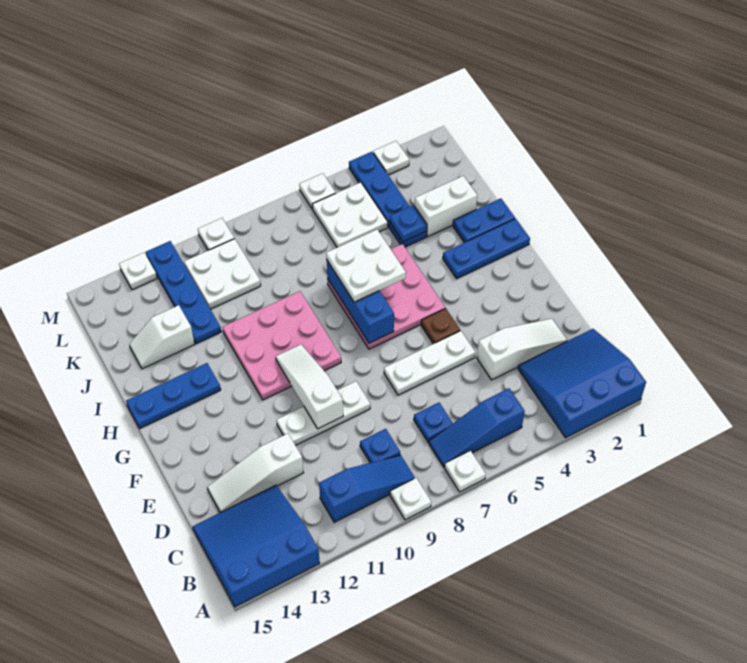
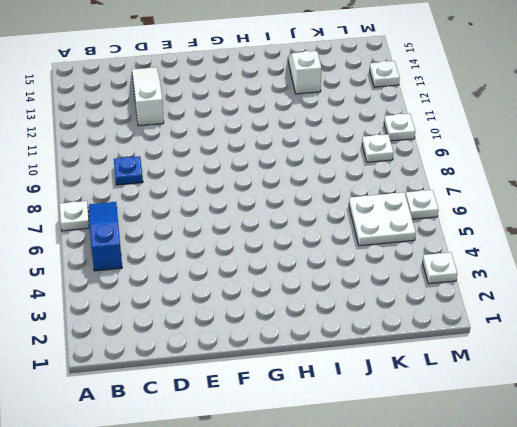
white plate L9 level 1 -> white plate A9 level 1
none -> blue slope A1:C3 level 1 top A
none -> blue slope A13:C15 level 1 top A
none -> blue slope B9:B11 level 1 top 11
none -> blue plate C7 level 1

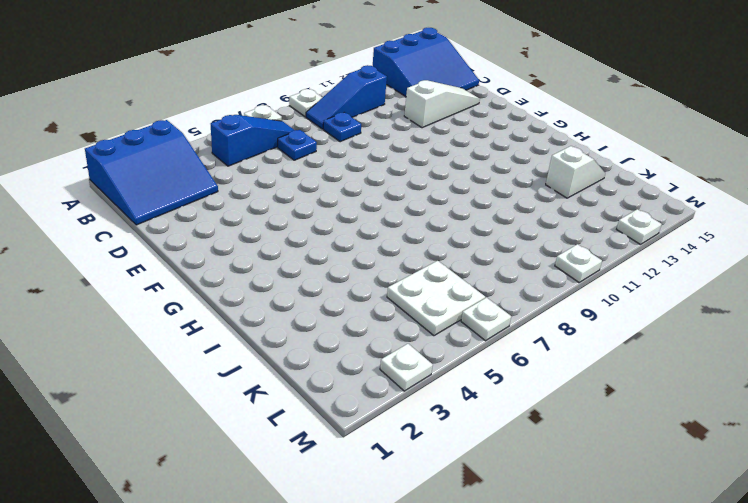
none -> white slope D2:D4 level 1 top 4
none -> white plate E5:E7 level 1
none -> white plate E9:E11 level 1
none -> brown plate F5 level 1

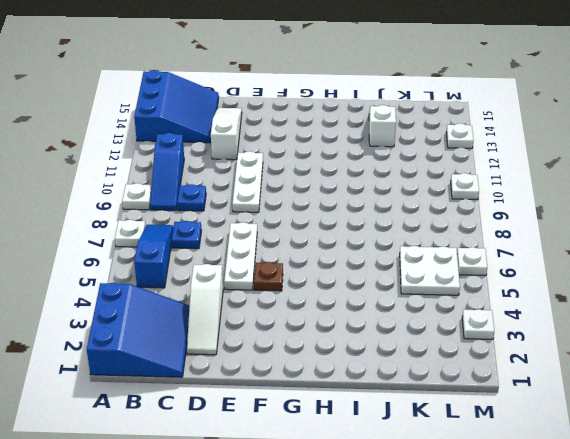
none -> pink plate G5:I7 level 1
none -> pink plate G9:I11 level 1
none -> blue plate H1:H3 level 1
none -> blue plate H13:H15 level 1

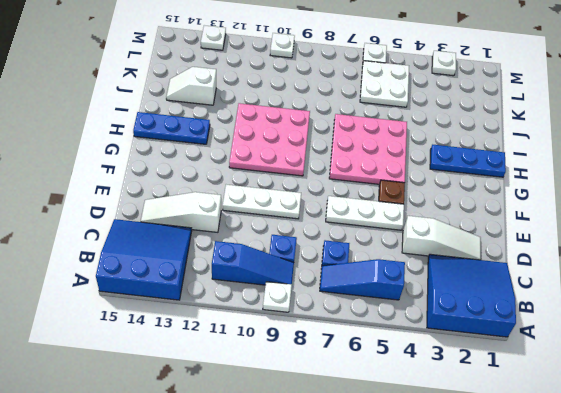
none -> white plate A7 level 1
none -> blue plate I1:I2 level 1
none -> white brick J2:J3 level 1
none -> blue plate J4:M4 level 1

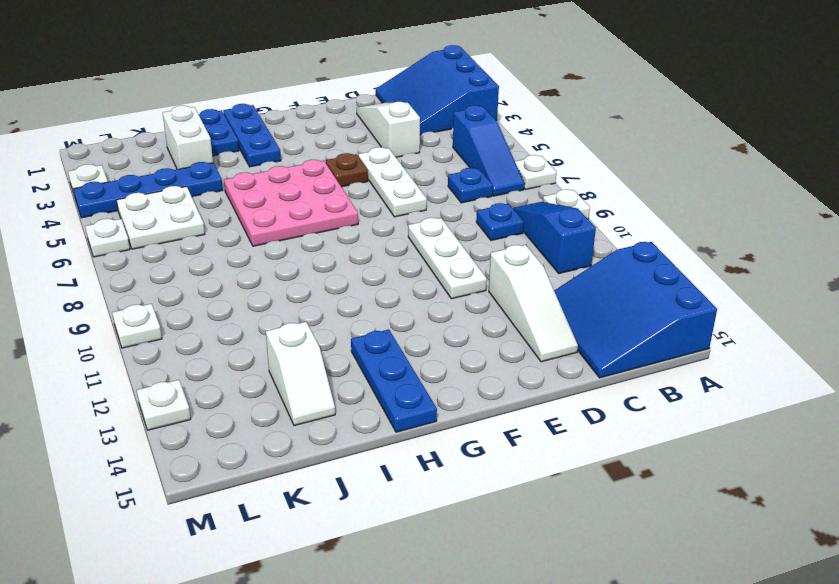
none -> pink plate G9:I11 level 1
none -> blue plate J12:M12 level 1
none -> white plate K10:L11 level 1
none -> white slope E10:G10 level 2 top E

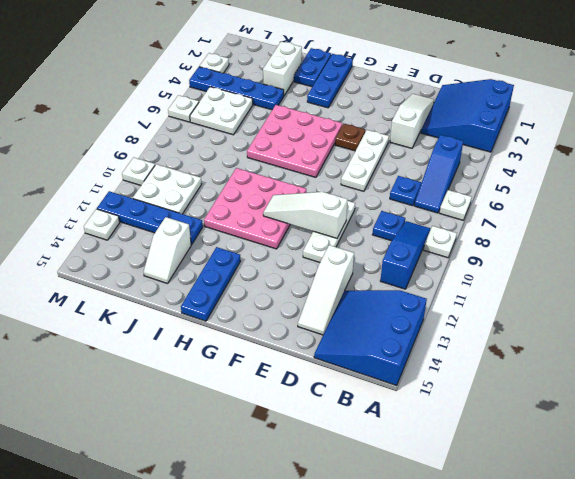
none -> blue brick G7:I7 level 2
none -> blue plate J4 level 2
none -> white plate H6:I7 level 3

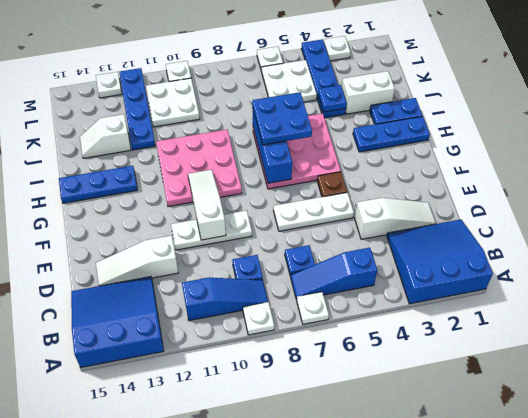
blue plate H6:I7 level 3 -> white plate H6:I7 level 3

